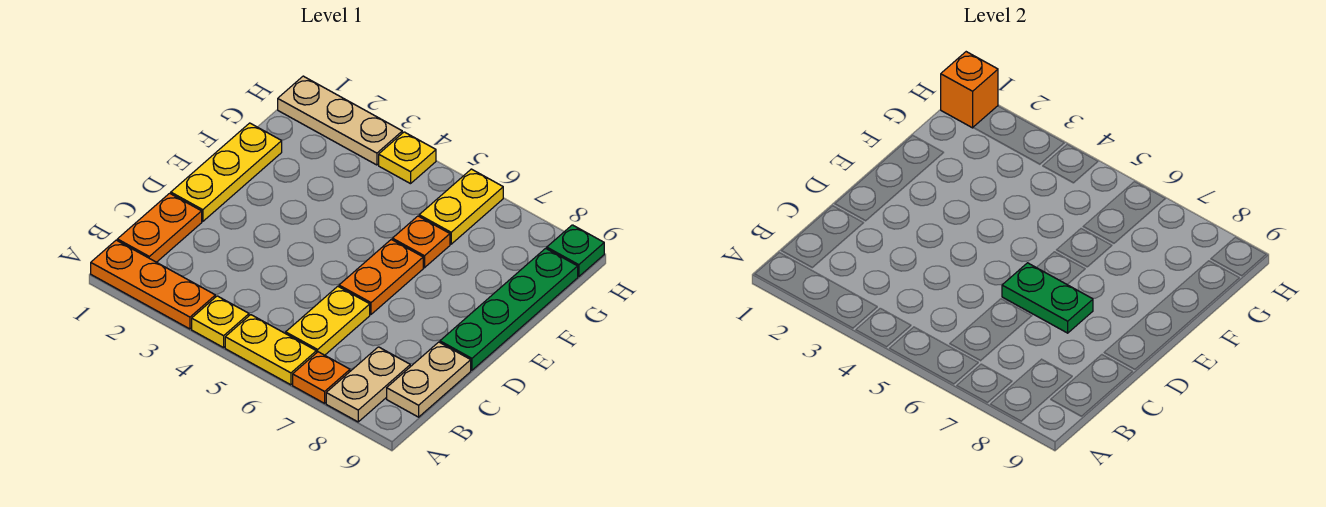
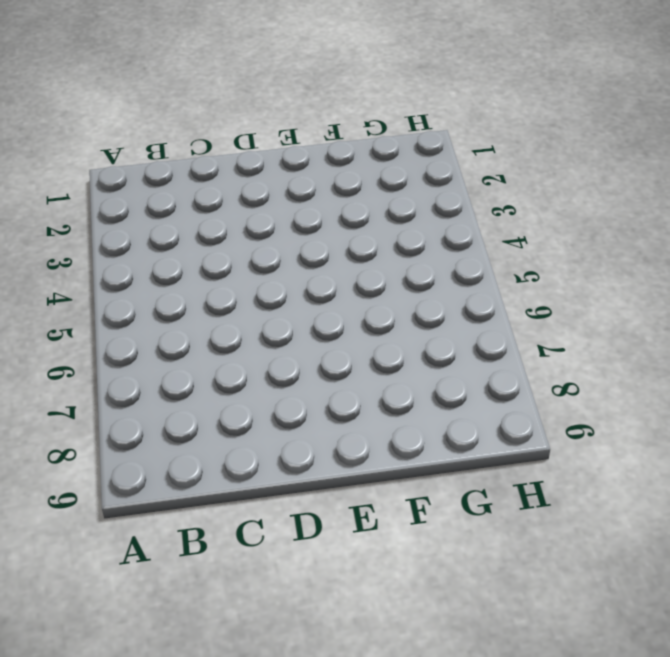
none -> orange plate A1:A3 level 1
none -> yellow plate A4 level 1
none -> yellow plate A5:A6 level 1

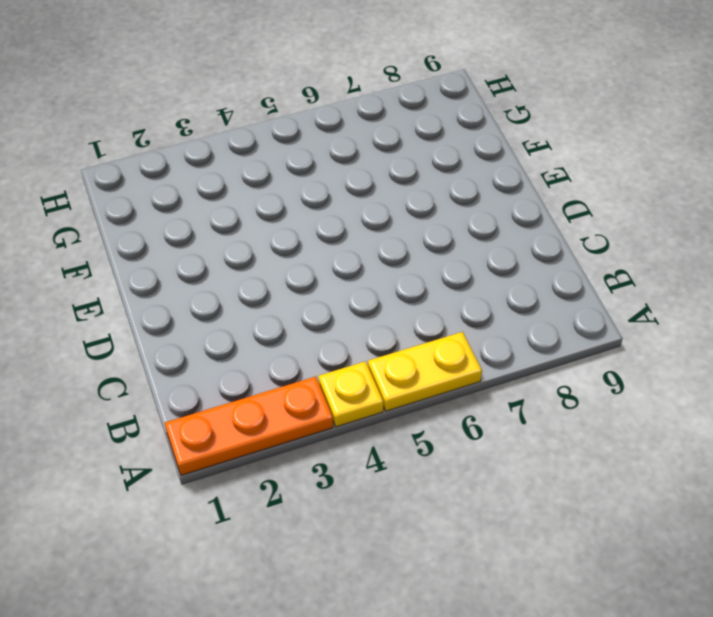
none -> orange plate A7 level 1
none -> tan plate A8:B8 level 1
none -> orange plate B1:C1 level 1

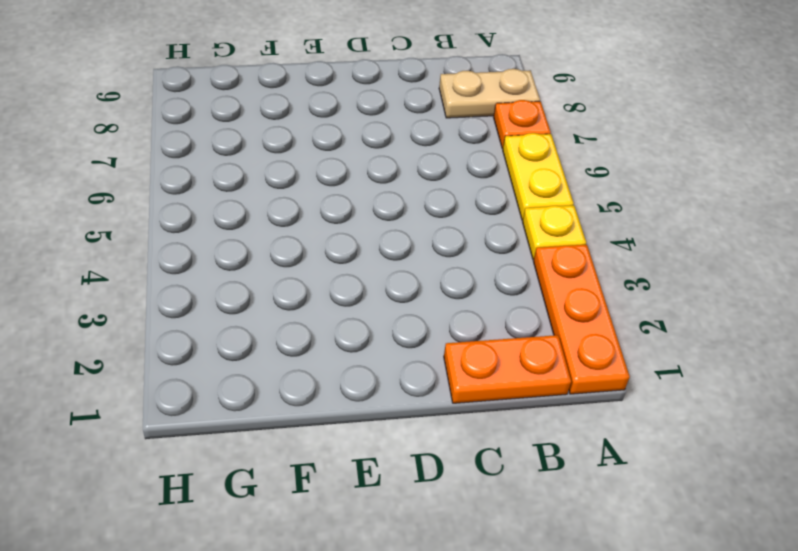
none -> yellow plate B6:C6 level 1
none -> tan plate B9:C9 level 1
none -> yellow plate D1:F1 level 1

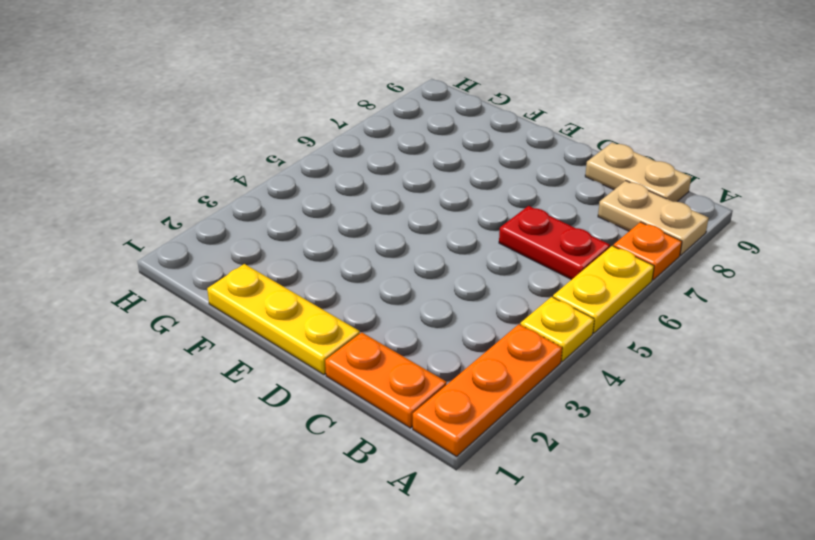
red plate B6:C6 level 1 -> yellow plate B6:C6 level 1
none -> orange plate D6:E6 level 1
none -> green plate D9:G9 level 1
none -> orange plate F6 level 1

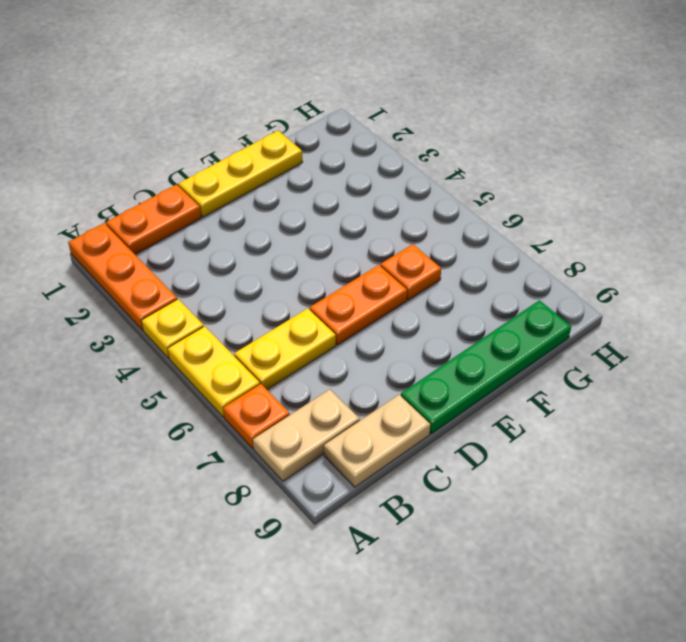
none -> yellow plate G6:H6 level 1
none -> tan plate H1:H3 level 1
none -> yellow plate H4 level 1

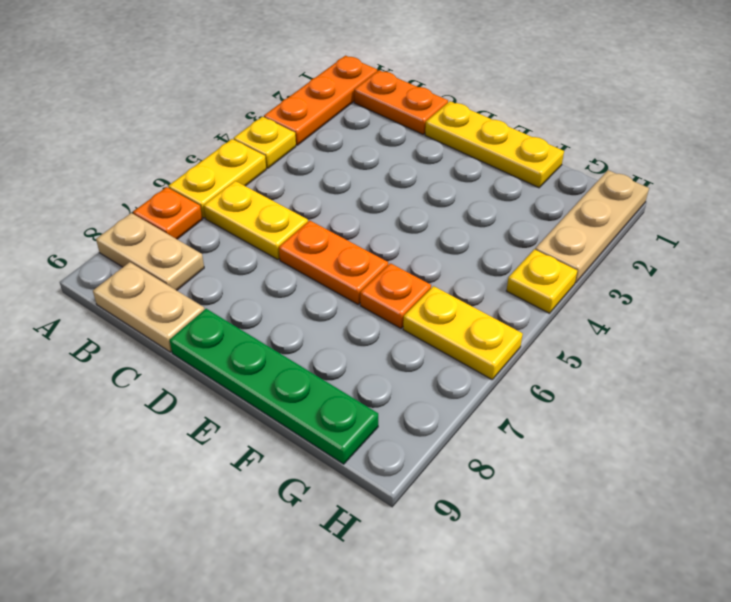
none -> green plate H9 level 1
none -> green plate D6:D7 level 2
none -> orange brick H1 level 2

